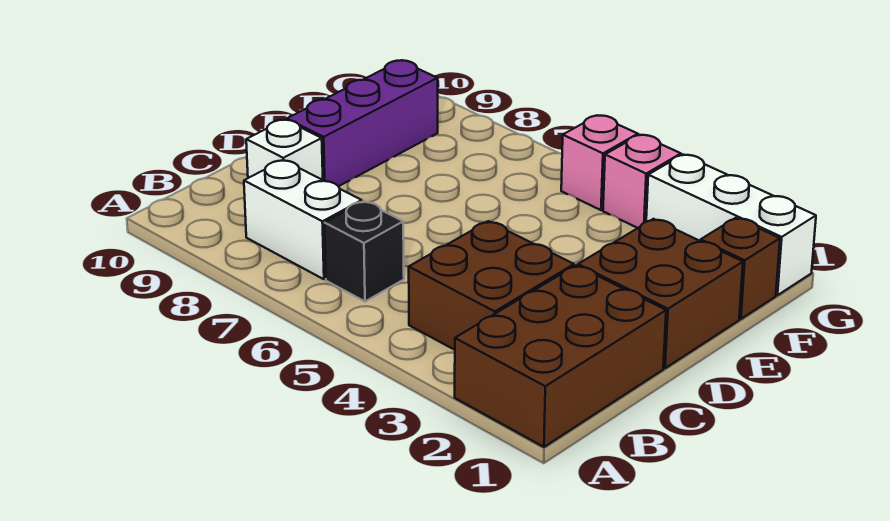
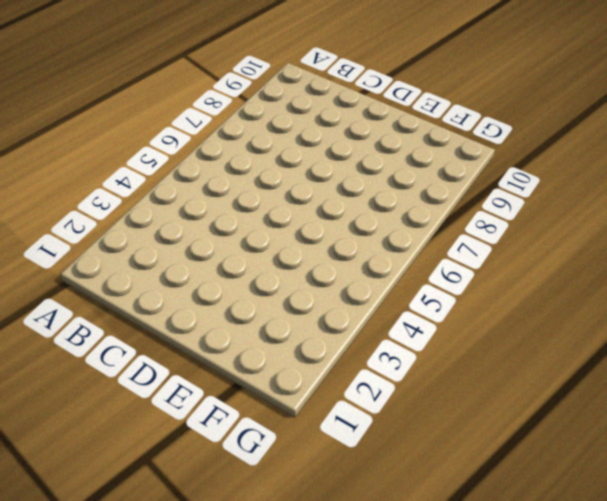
none -> brown brick A1:C2 level 1
none -> brown brick B3:C4 level 1

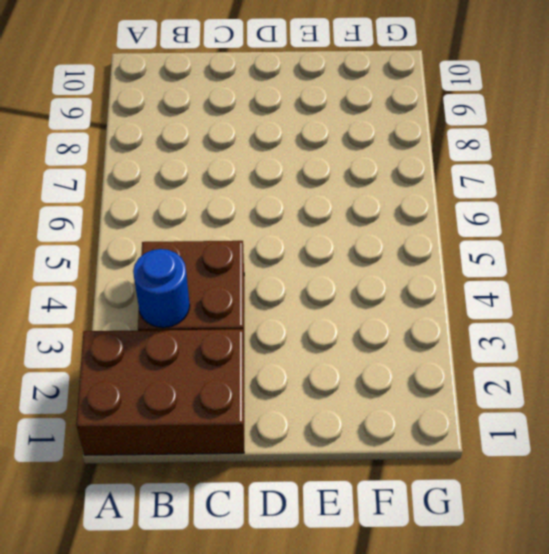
blue round brick B3 level 2 -> none
none -> black brick B6 level 1
none -> white brick B7:B8 level 1

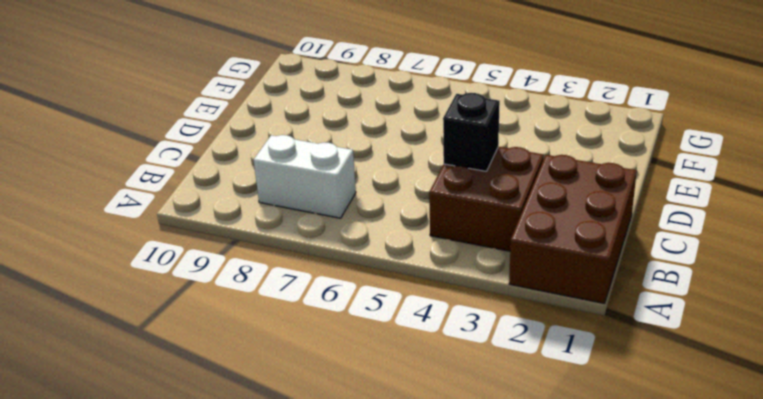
black brick C4 level 2 -> black brick B6 level 1
none -> white brick C9 level 1
none -> brown brick D1:E2 level 1

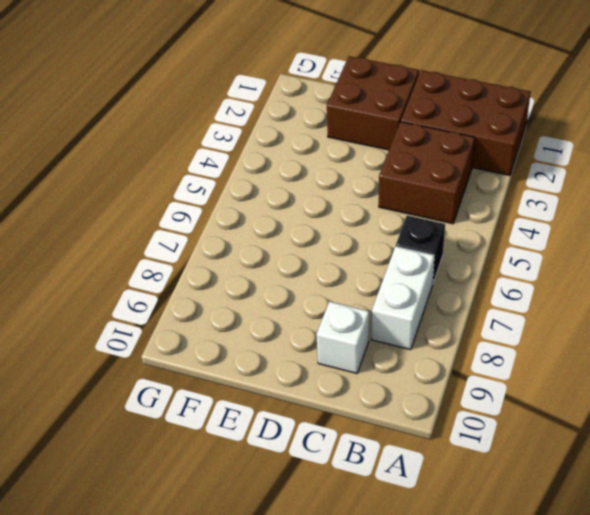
none -> purple brick D9:F9 level 1
none -> brown brick F1 level 1

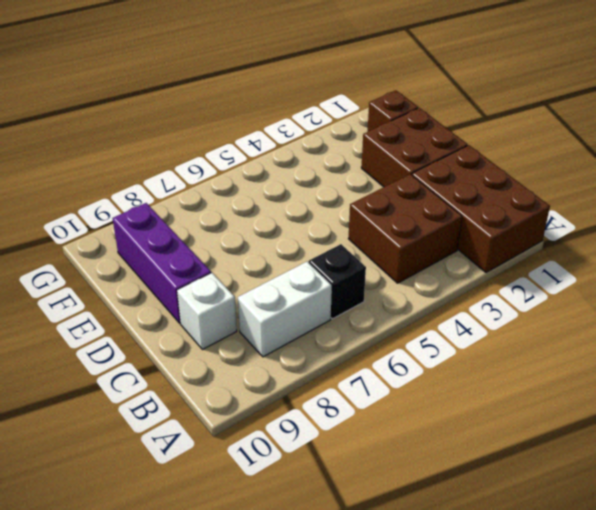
none -> white brick G1:G3 level 1
none -> pink brick G4 level 1

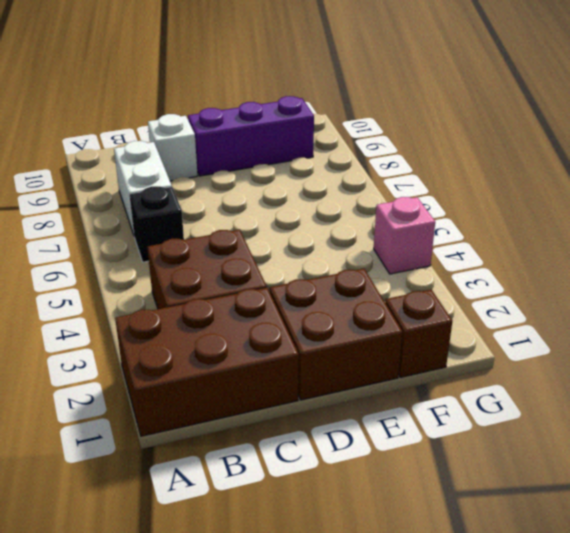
none -> white brick G1:G3 level 1
none -> pink brick G5 level 1

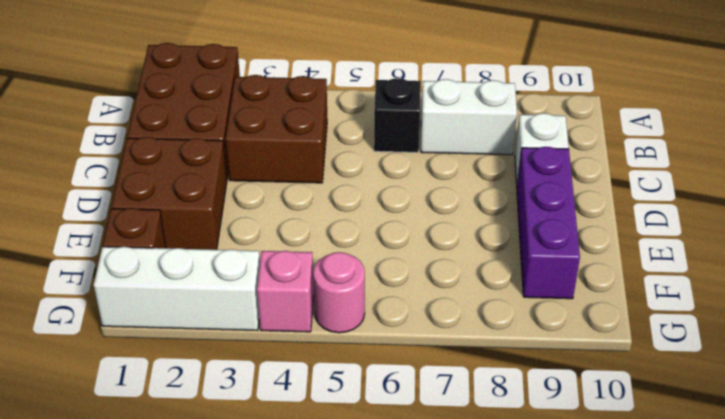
pink round brick G5 level 1 -> pink brick G5 level 1

